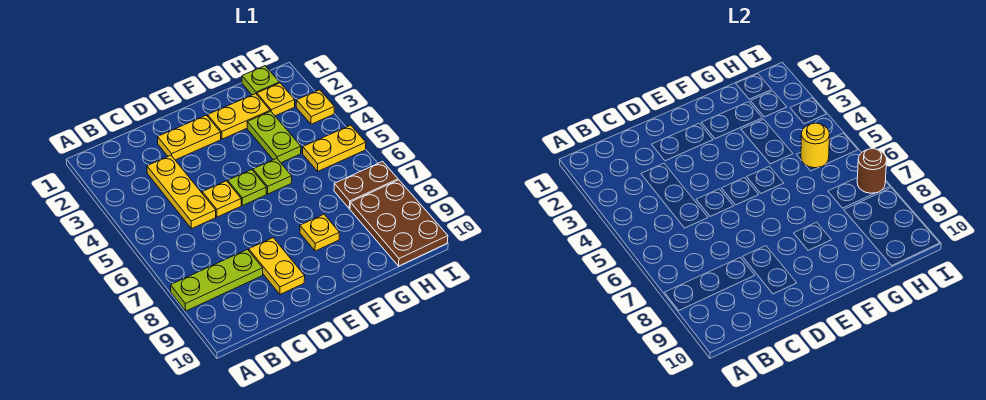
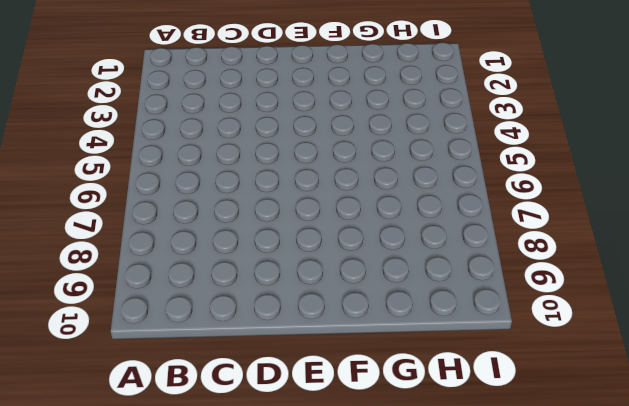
none -> lime plate A8:C8 level 1
none -> yellow plate C3:C5 level 1
none -> yellow plate D2:E2 level 1

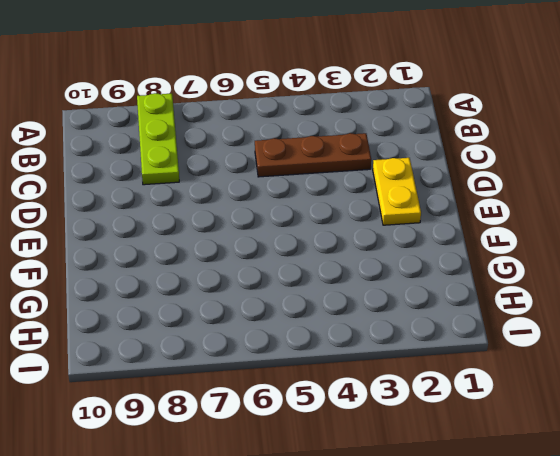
brown plate C3:C5 level 1 -> yellow plate C3:C5 level 1
none -> yellow plate D5 level 1
none -> yellow plate D8:D9 level 1
none -> lime plate E5 level 1

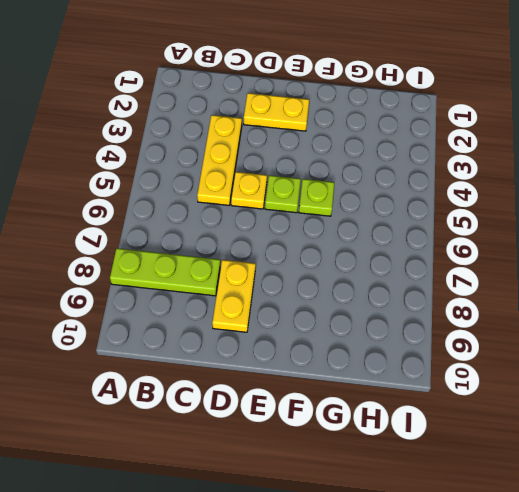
none -> yellow plate F2:G2 level 1
none -> yellow plate F8 level 1
none -> lime plate G3:G4 level 1

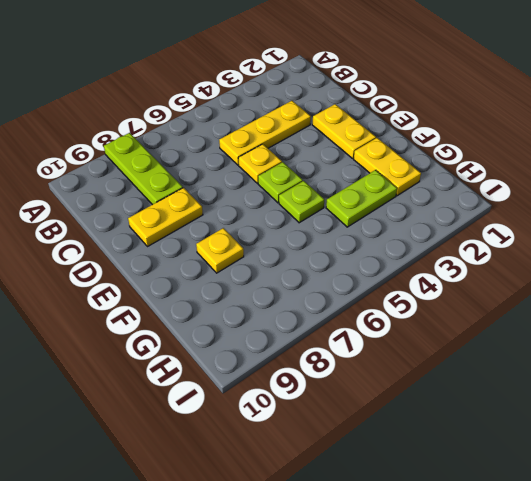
none -> lime plate H1 level 1
none -> yellow plate H2 level 1
none -> yellow plate H5:I5 level 1

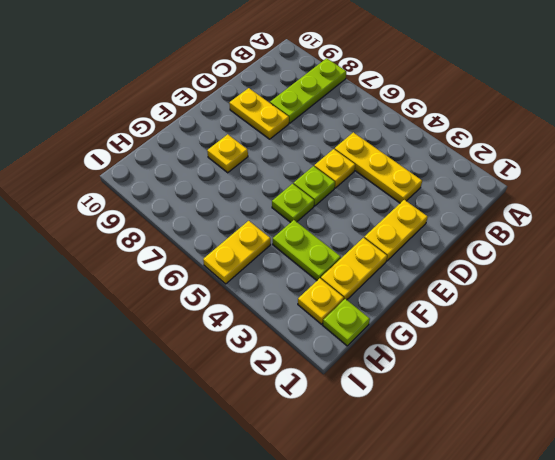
none -> brown plate H7:I7 level 1
none -> brown plate H8:I10 level 1
none -> yellow plate I3 level 1

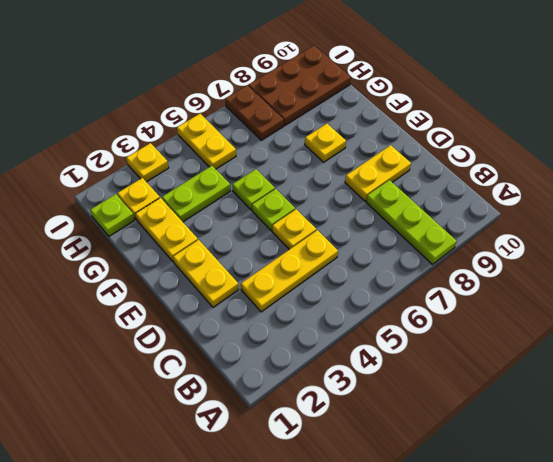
none -> yellow round brick H5 level 2
none -> brown round brick I7 level 2

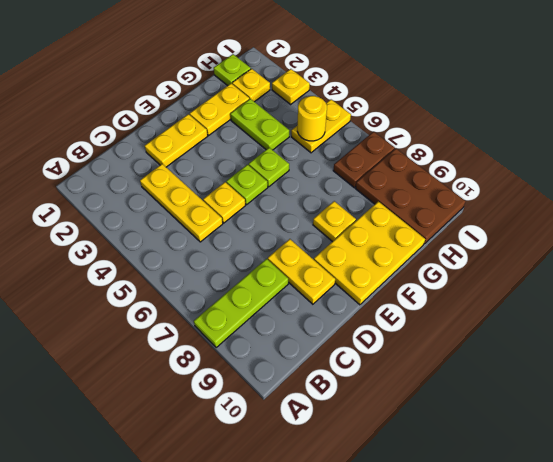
yellow plate E9:G10 level 1 -> none
none -> brown round brick I7 level 2

